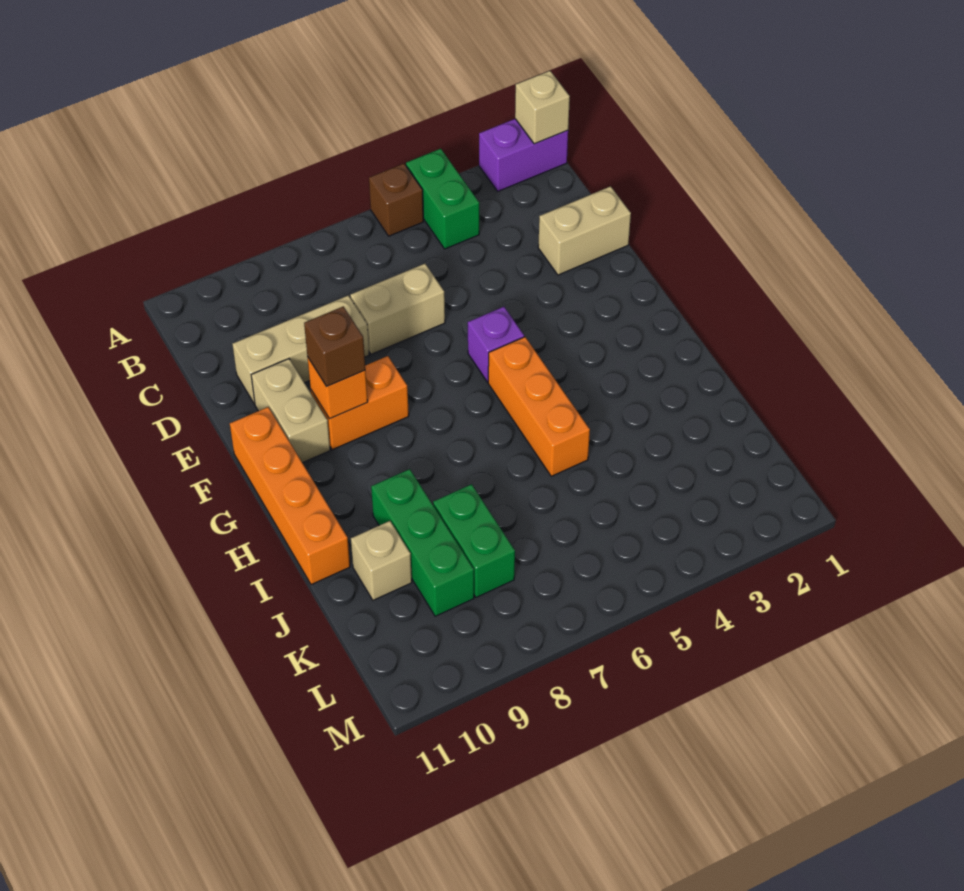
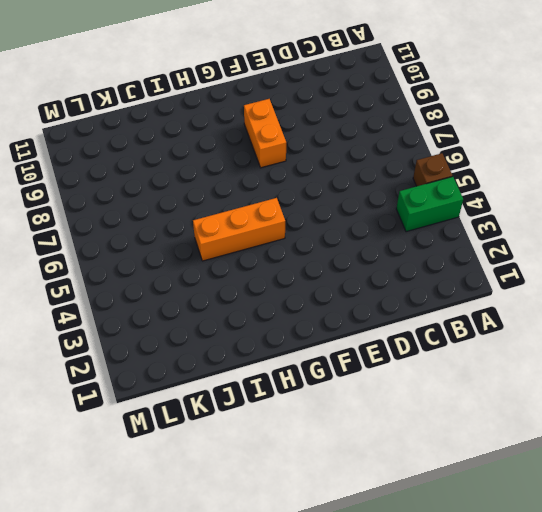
none -> purple brick A1:A2 level 1
none -> tan brick D1:D2 level 1
none -> tan brick D6:D7 level 1

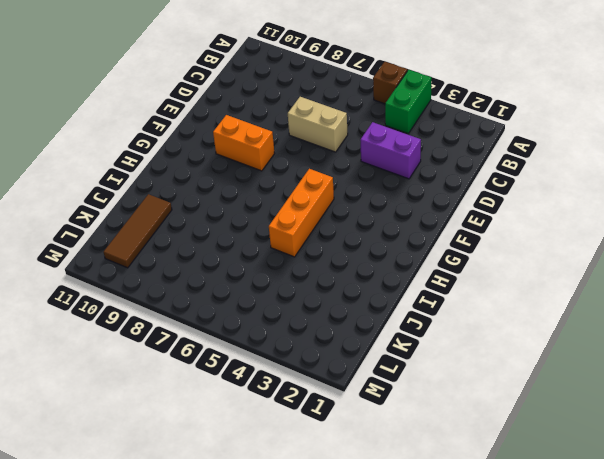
purple brick D3:D4 level 1 -> purple brick A1:A2 level 1
brown tile J10:L10 level 1 -> tan brick J10 level 1
none -> tan brick D1:D2 level 1
none -> tan brick D8:D10 level 1
none -> tan brick E10:F10 level 1

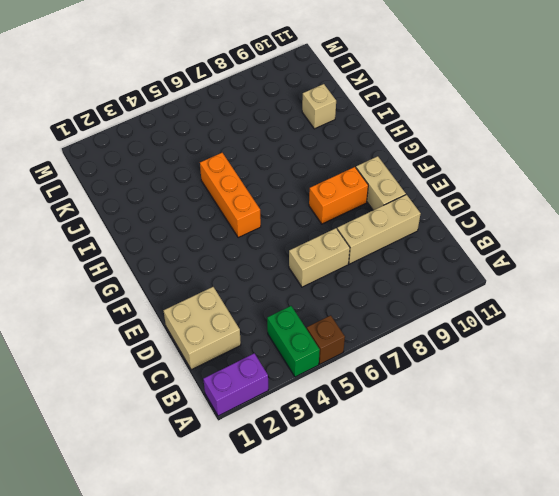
tan brick C1:D2 level 1 -> tan brick D1:D2 level 1
none -> purple brick F5 level 1
none -> orange brick F11:I11 level 1
none -> green brick I9:K9 level 1

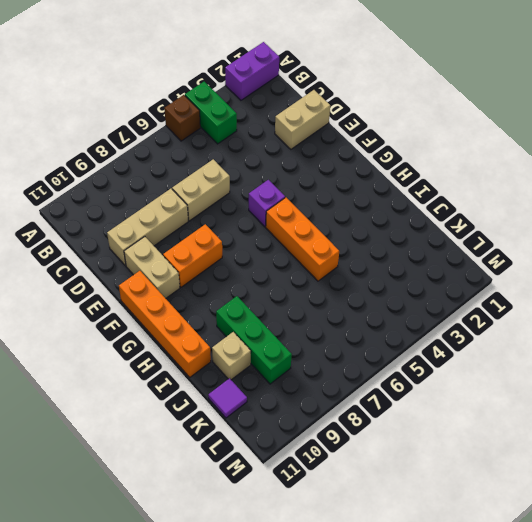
purple tile K11 level 1 -> none
none -> green brick J8:K8 level 1
none -> tan brick A1 level 2
none -> orange brick F9 level 2

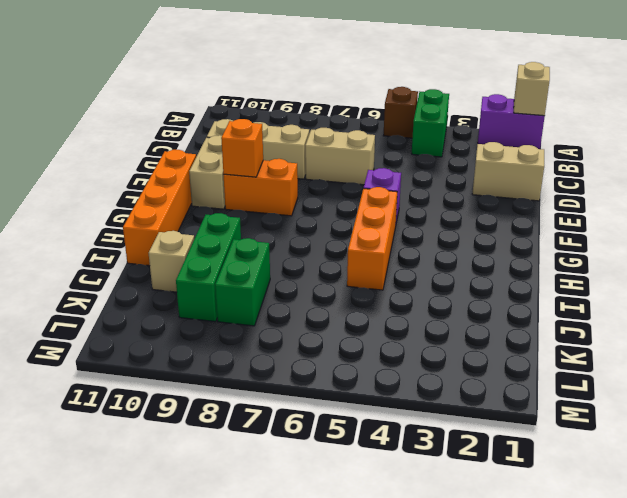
none -> brown brick F9 level 3

